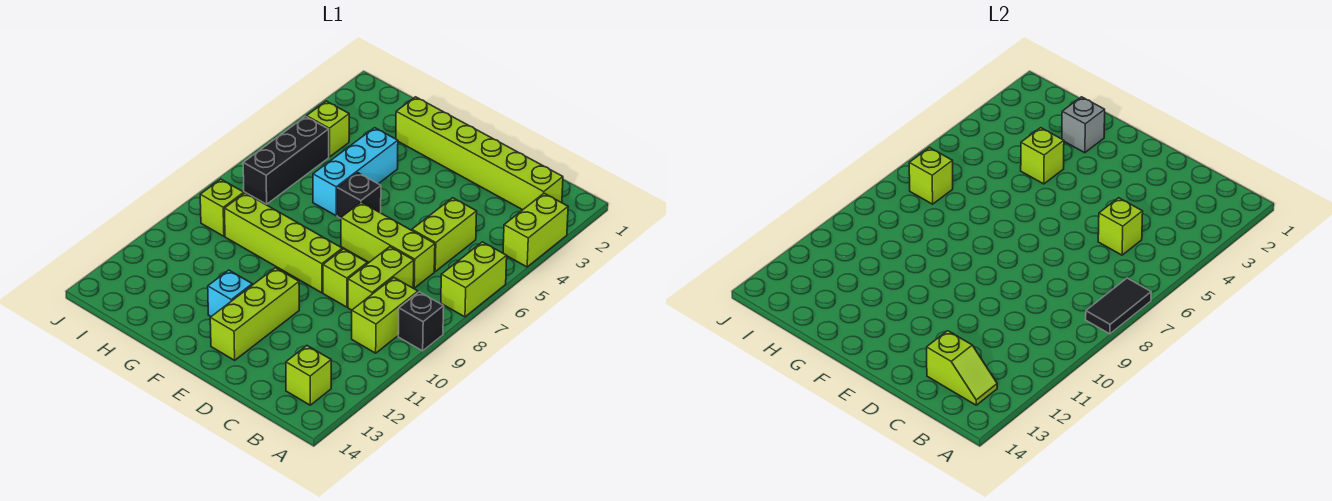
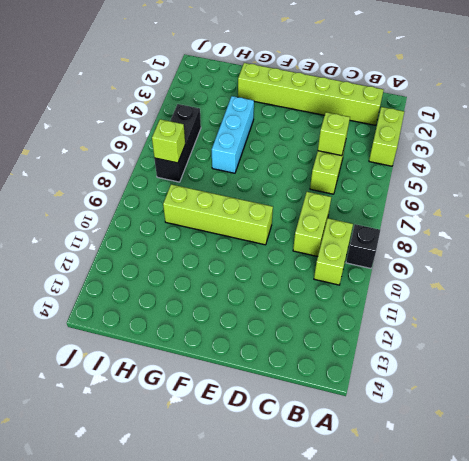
none -> lime brick A6:A7 level 1
none -> lime brick B13 level 1
none -> lime brick C7:E7 level 1

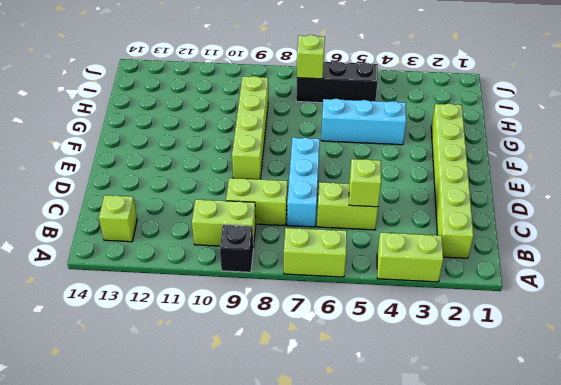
cyan brick C7:E7 level 1 -> lime brick C7:E7 level 1
none -> lime brick D9 level 1
none -> lime brick E11:E13 level 1
none -> black brick F6 level 1

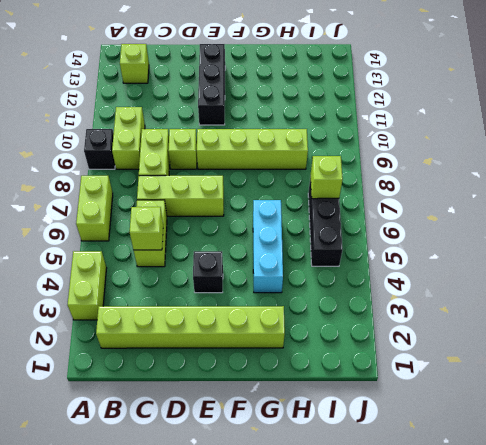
black brick E4 level 1 -> black brick F6 level 1
black brick E11:E13 level 1 -> lime brick E11:E13 level 1
none -> cyan brick F12 level 1
none -> lime brick I4 level 1
none -> lime brick I9 level 1

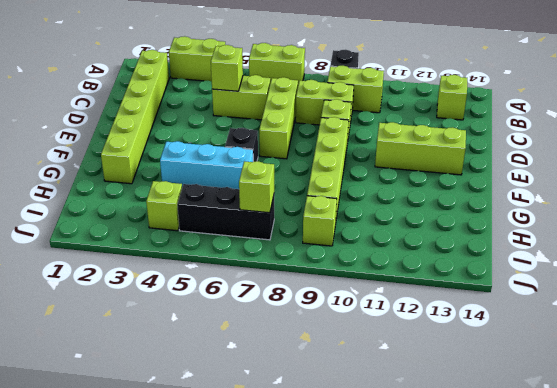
none -> cyan brick F12 level 1
none -> black tile A7:A8 level 2
none -> lime slope B13:C13 level 2 top C

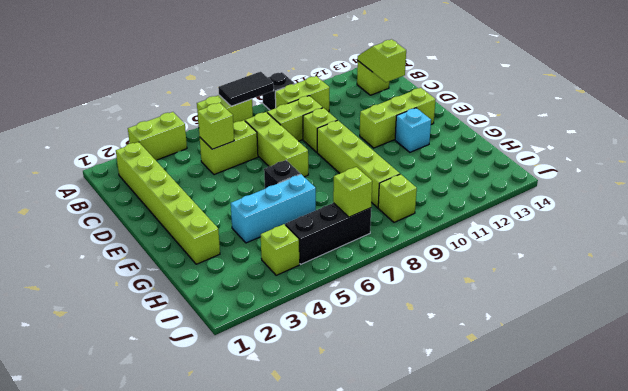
none -> grey brick G2 level 2
none -> lime brick G4 level 2

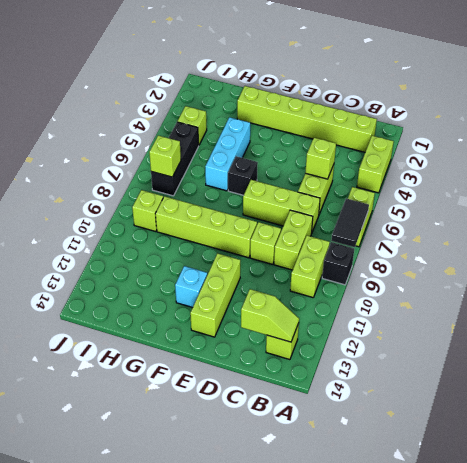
none -> grey brick G2 level 2
none -> lime brick G4 level 2

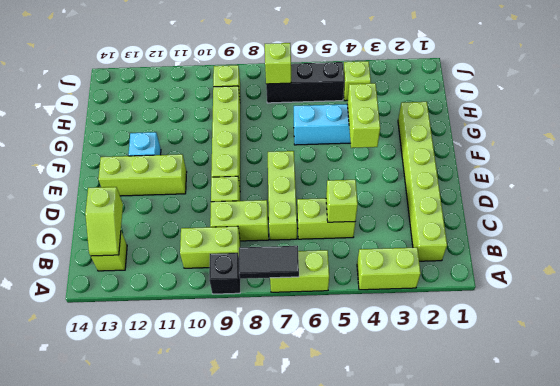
lime brick F4:G4 level 2 -> lime brick G4 level 2
none -> black brick F6 level 1
none -> grey brick G2 level 2

